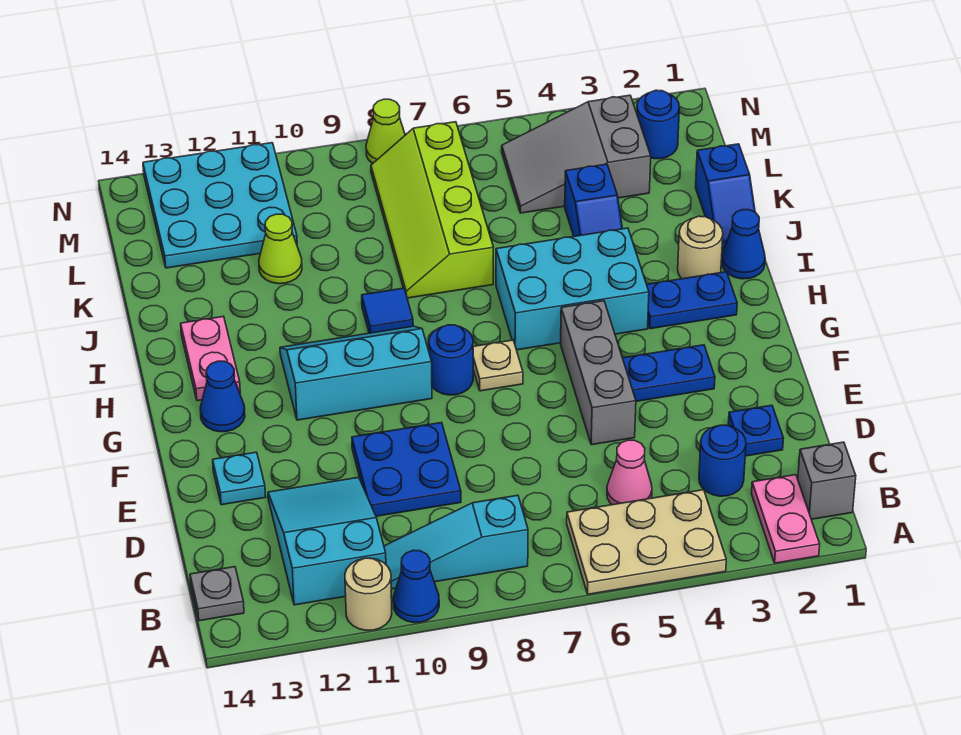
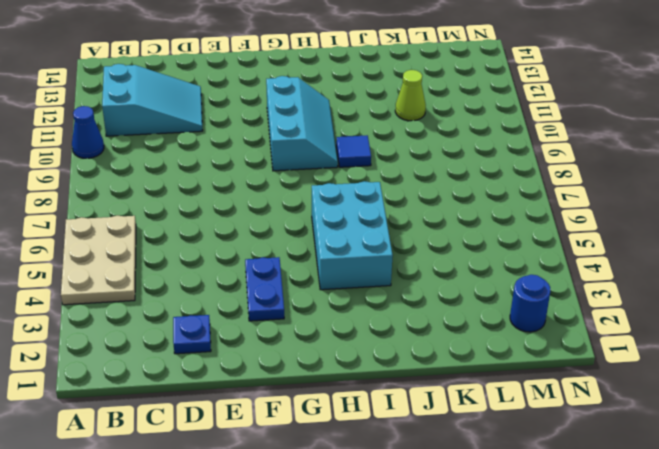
none -> pink plate A2:B2 level 1
none -> tan round brick A11 level 1
none -> grey brick B1 level 1
none -> cyan slope B8:B10 level 1 top 8

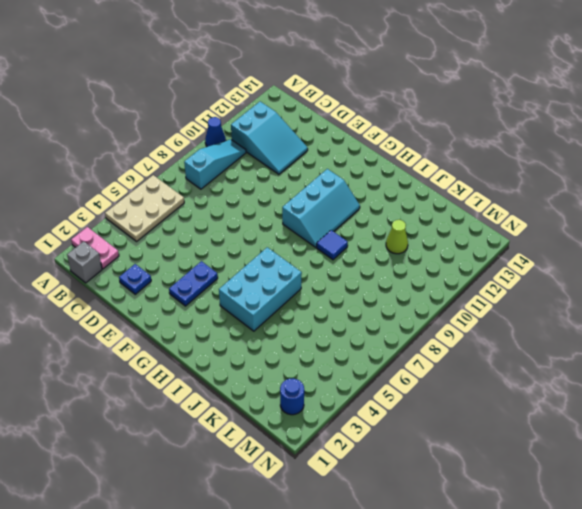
none -> tan round brick A11 level 1
none -> grey plate B14 level 1
none -> blue round brick C3 level 1
none -> pink cone C5 level 1

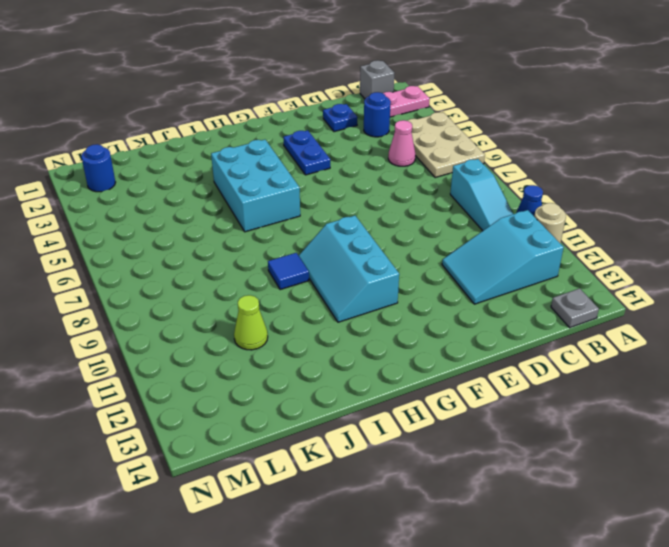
none -> blue plate D9:E10 level 1
none -> grey brick E5:G5 level 1
none -> cyan plate E13 level 1
none -> tan plate G7 level 1

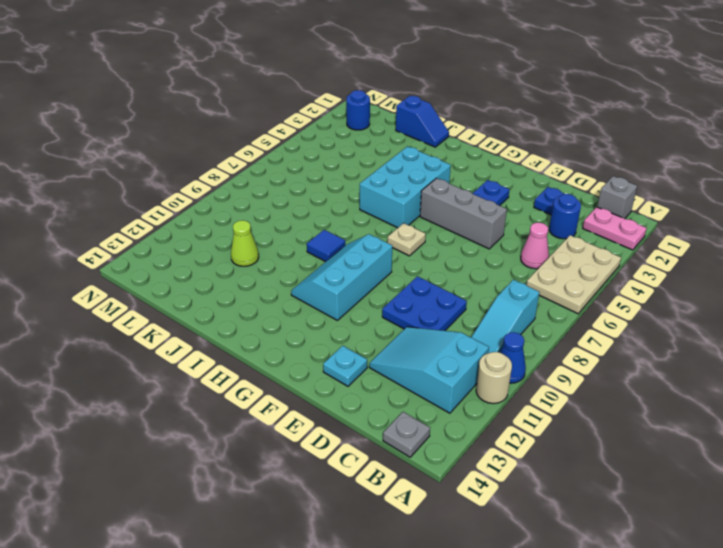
none -> blue round brick G8 level 1
none -> blue cone G13 level 1
none -> blue plate H2:H3 level 1
none -> pink plate H13:I13 level 1

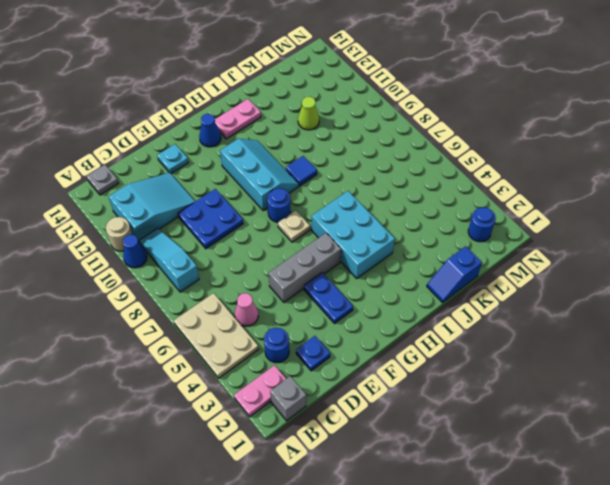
none -> blue plate H2:H3 level 1
none -> blue cone I1 level 1
none -> tan round brick I2 level 1
none -> blue slope J4:K4 level 1 top K

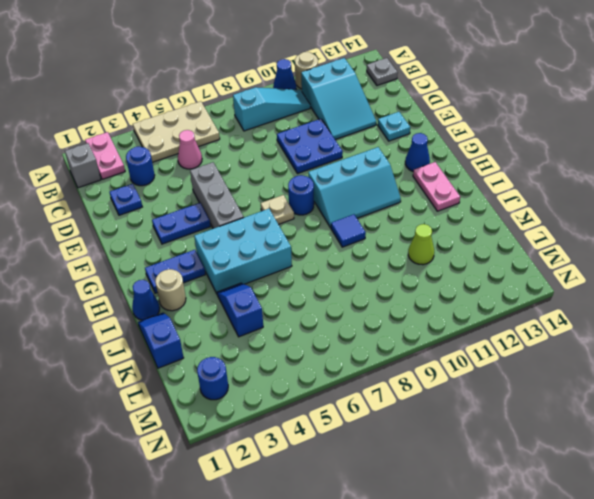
none -> lime slope J7:M8 level 1 top 7
none -> grey slope L3:M5 level 1 top 3
none -> cyan plate L11:N13 level 1
none -> lime cone N8 level 1

